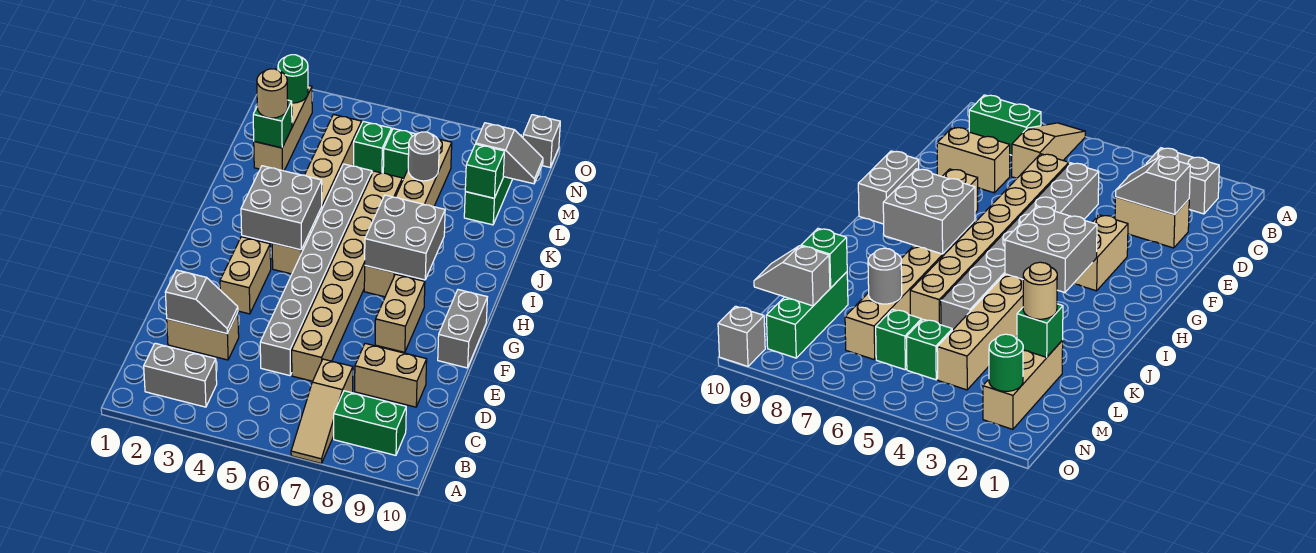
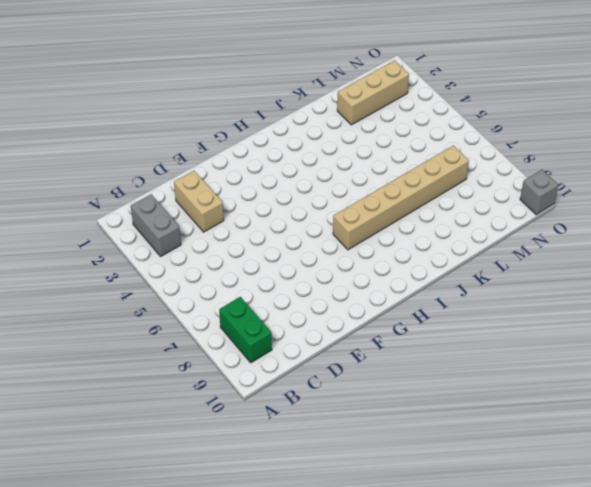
none -> tan slope A7:C7 level 1 top C
none -> grey brick D5:K5 level 1
none -> tan brick D6:K6 level 1

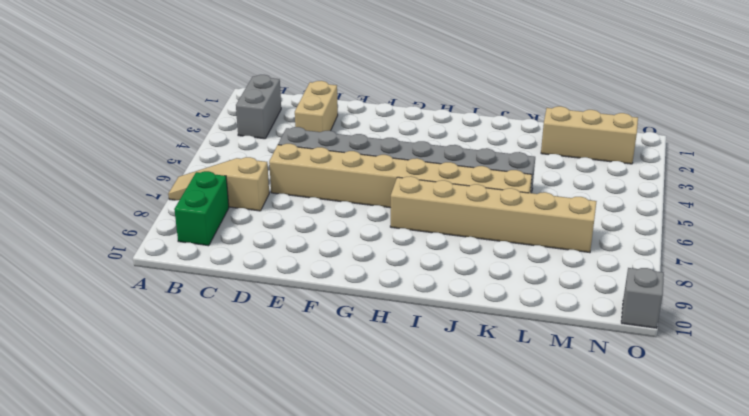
none -> tan brick D8:D9 level 1
none -> tan brick F3:G3 level 1
none -> tan brick F8:G8 level 1

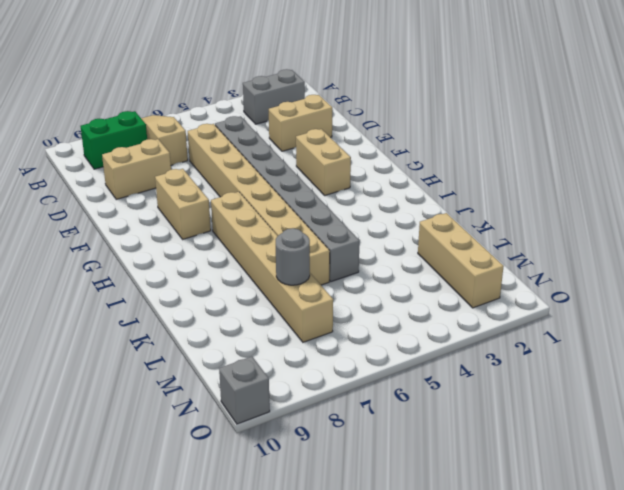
none -> grey brick F10:G10 level 1
none -> tan brick H4:M4 level 1
none -> green brick L9:N9 level 1

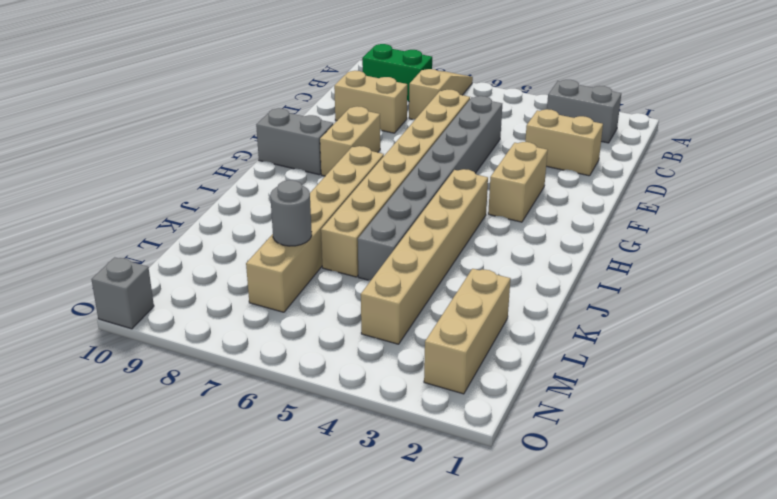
grey brick G9:G10 level 1 -> grey brick F10:G10 level 1
none -> green brick L9:N9 level 1
none -> green brick M5 level 1
none -> green brick M6 level 1

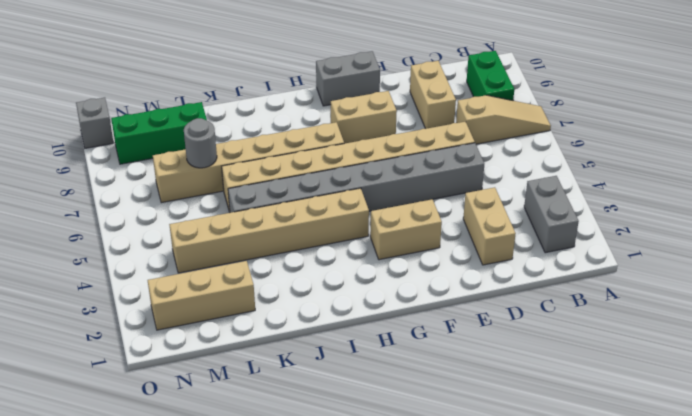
none -> green brick M5 level 1
none -> green brick M6 level 1
none -> grey slope D2:D3 level 2 top 2

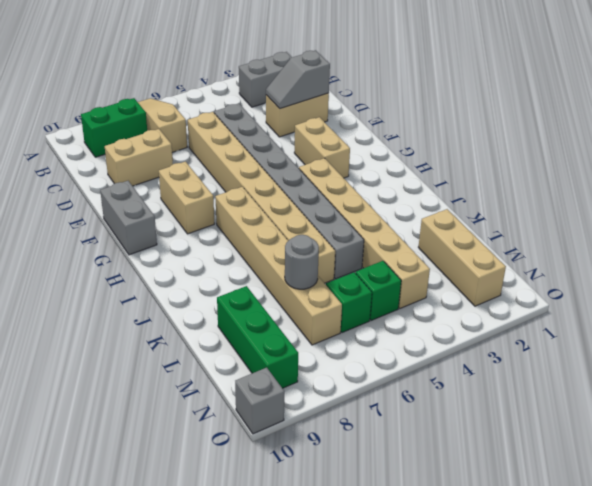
none -> grey brick H3:I4 level 2
none -> grey brick H7:I8 level 2
none -> green brick L2 level 2

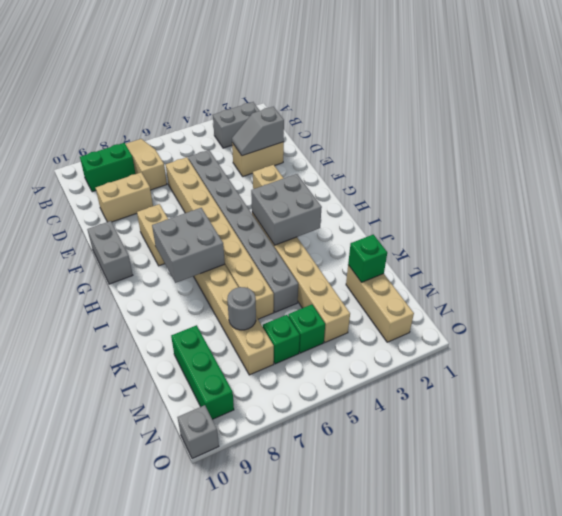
none -> green brick L9 level 2
none -> grey slope M9:M10 level 2 top 9
none -> green round brick N2 level 2

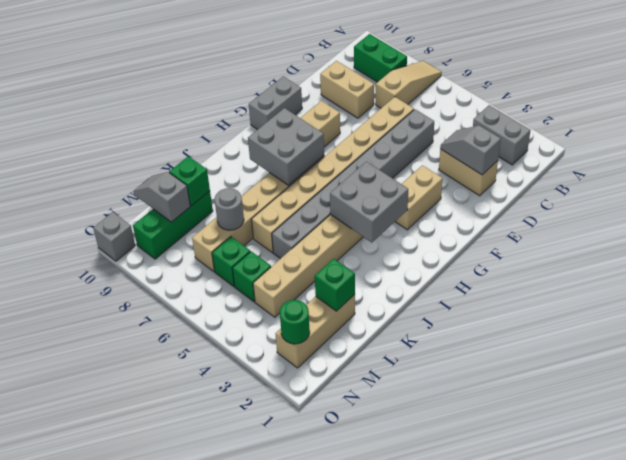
none -> tan round brick L2 level 3

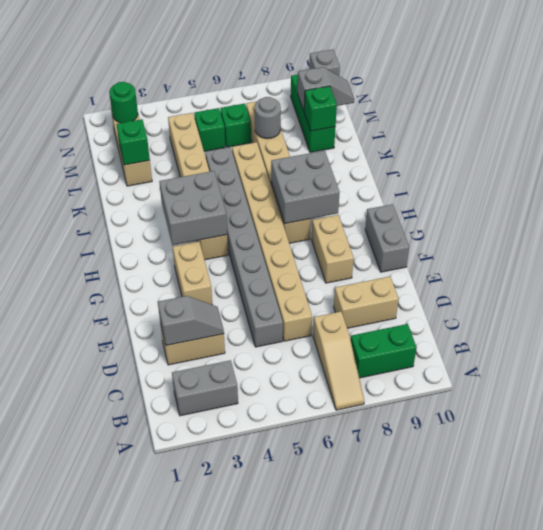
none -> tan round brick L2 level 3

